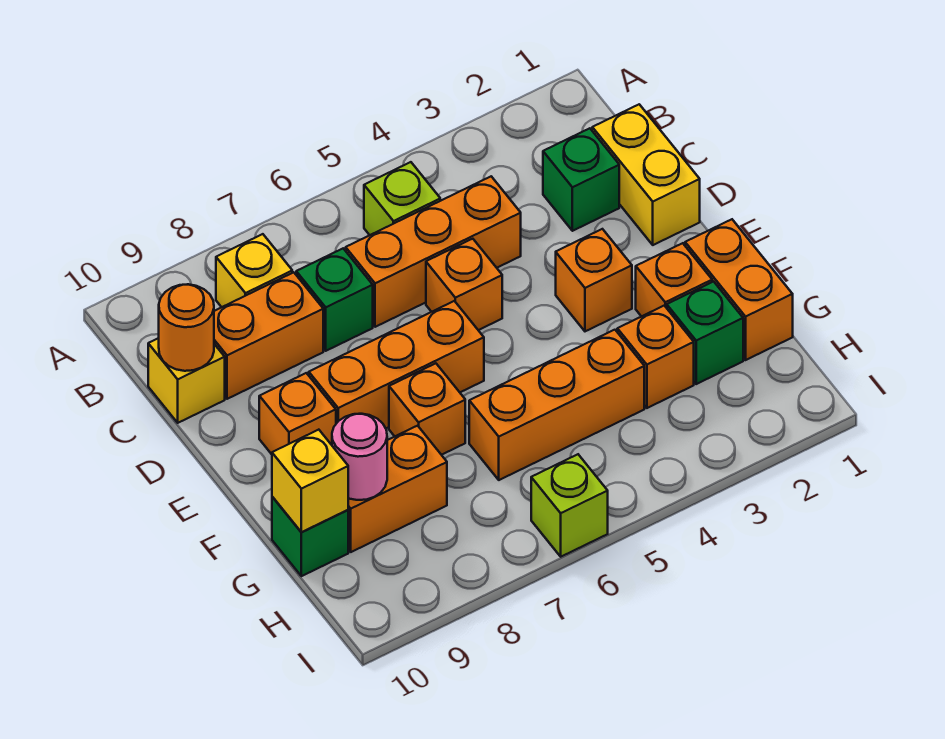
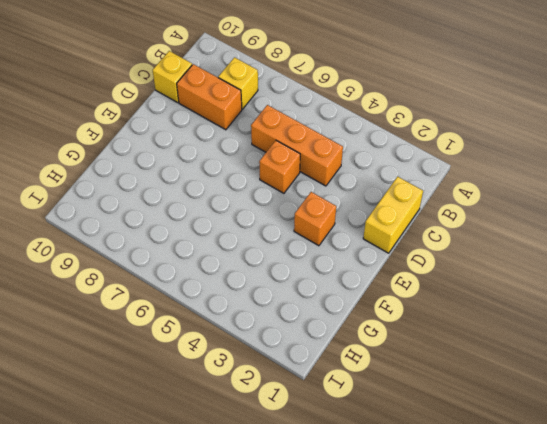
none -> lime brick B5 level 1
none -> green brick C2 level 1
none -> green brick C7 level 1

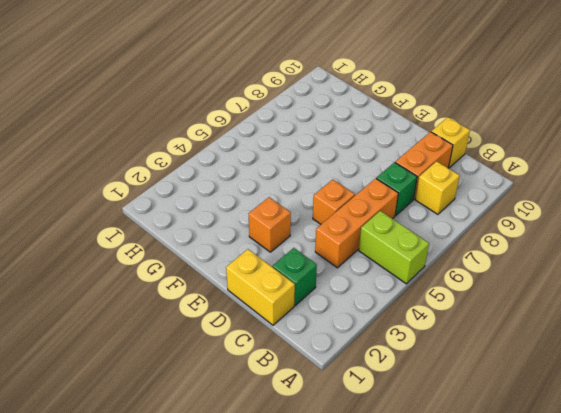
lime brick A5:B5 level 1 -> lime brick B5 level 1
none -> orange brick E6:E8 level 1
none -> orange brick E9 level 1
none -> orange brick F1:G1 level 1

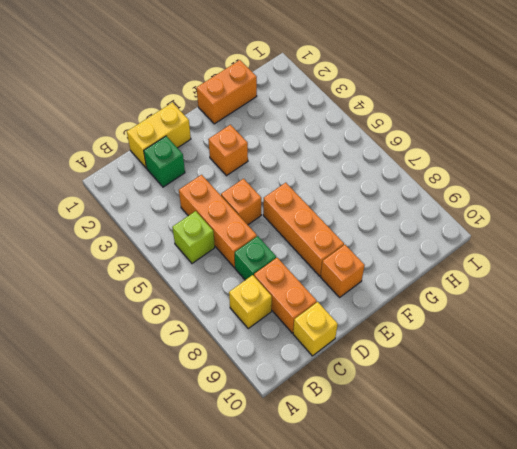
none -> orange brick F2 level 1
none -> orange brick F7 level 1
none -> green brick G2 level 1

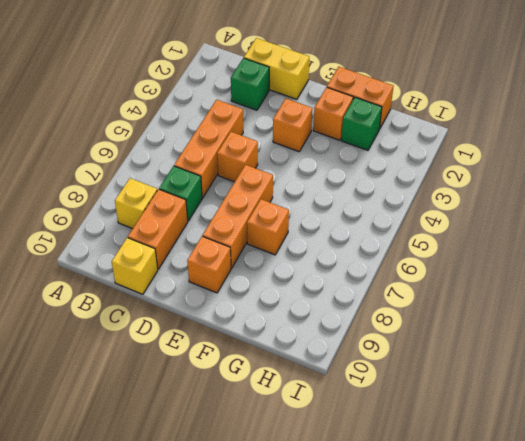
none -> lime brick B5 level 1
none -> orange brick G3 level 1
none -> orange brick G4:G6 level 1

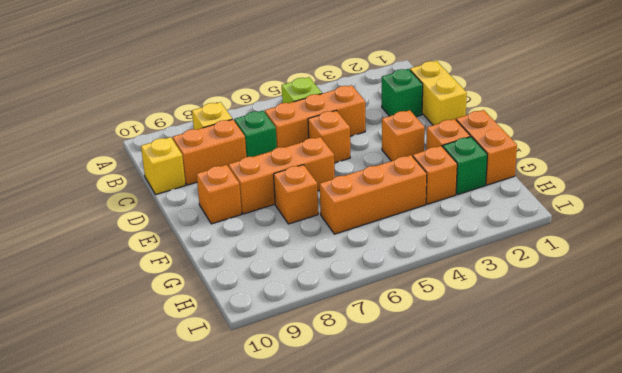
none -> orange brick G8:G9 level 1
none -> green brick G10 level 1
none -> lime brick I6 level 1

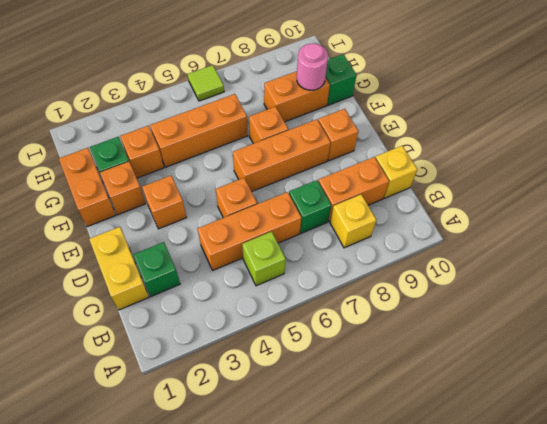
lime tile I6 level 1 -> lime brick I6 level 1
none -> orange round brick C10 level 2
none -> yellow brick G10 level 2

